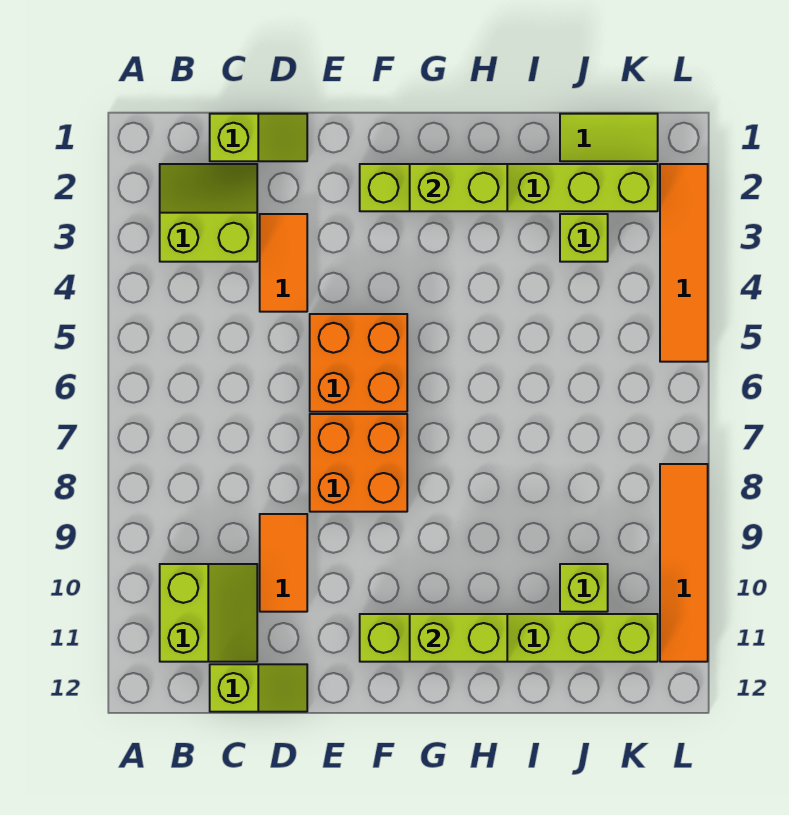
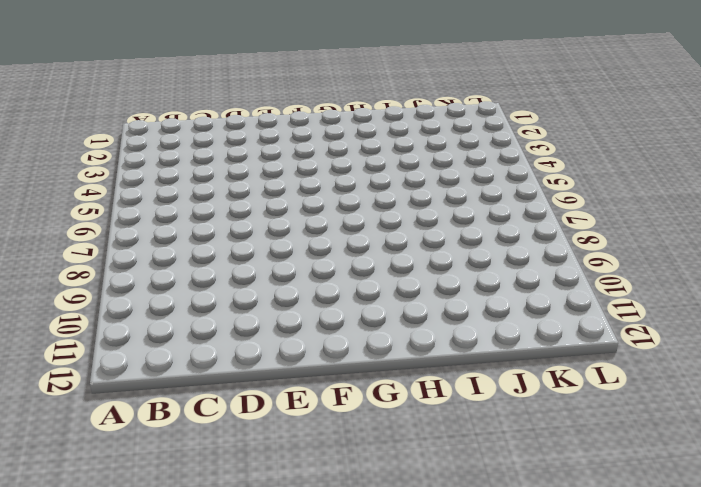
none -> lime slope B2:C3 level 1 top 3
none -> lime slope B10:C11 level 1 top B
none -> lime slope C1:D1 level 1 top C

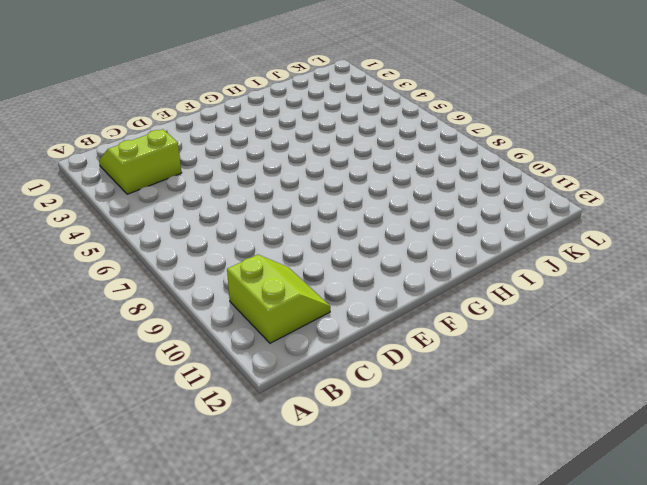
none -> lime slope C1:D1 level 1 top C
none -> lime slope C12:D12 level 1 top C
none -> orange tile D3:D4 level 1

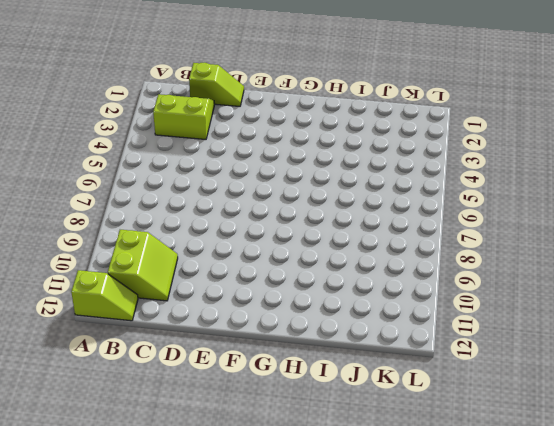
lime slope A12:B12 level 1 top A -> lime slope C12:D12 level 1 top C
none -> orange tile D3:D4 level 1
none -> orange tile D9:D10 level 1
none -> orange brick E5:F6 level 1

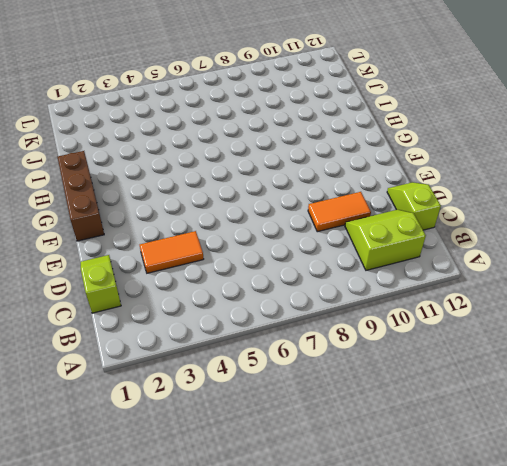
brown brick F1:H1 level 1 -> none
none -> lime slope B2:C3 level 1 top 3
none -> orange brick E5:F6 level 1
none -> orange brick E7:F8 level 1

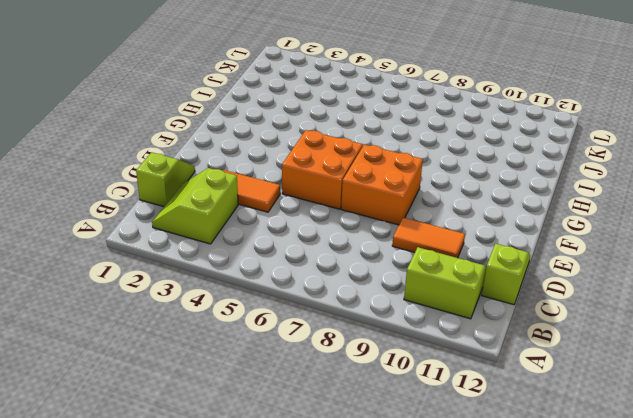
none -> lime brick F2:K2 level 1
none -> lime brick F11:K11 level 1
none -> lime tile J1:K1 level 1

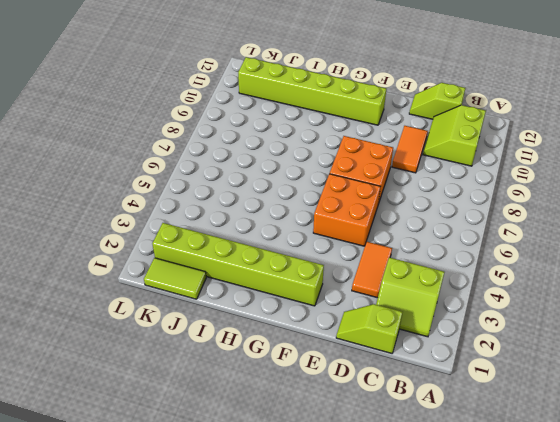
none -> lime brick J3 level 1
none -> lime brick J10 level 1
none -> orange tile L2:L5 level 1

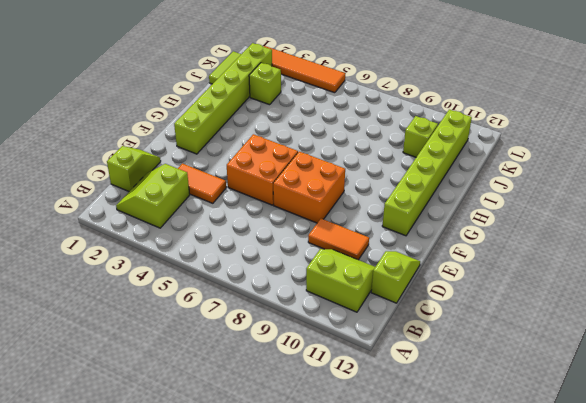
none -> orange tile L8:L11 level 1
none -> lime brick G2:H2 level 2
none -> lime brick G11:H11 level 2

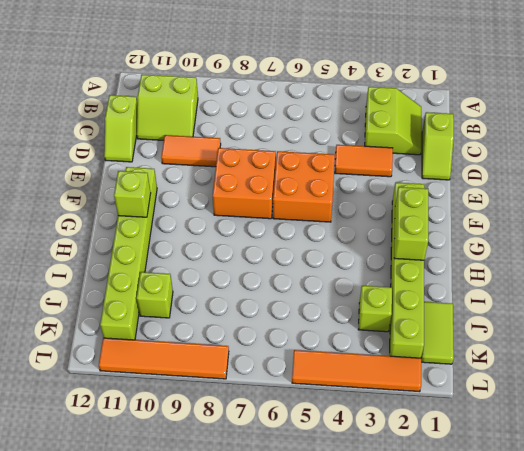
lime brick G11 level 2 -> lime brick G11:H11 level 2

